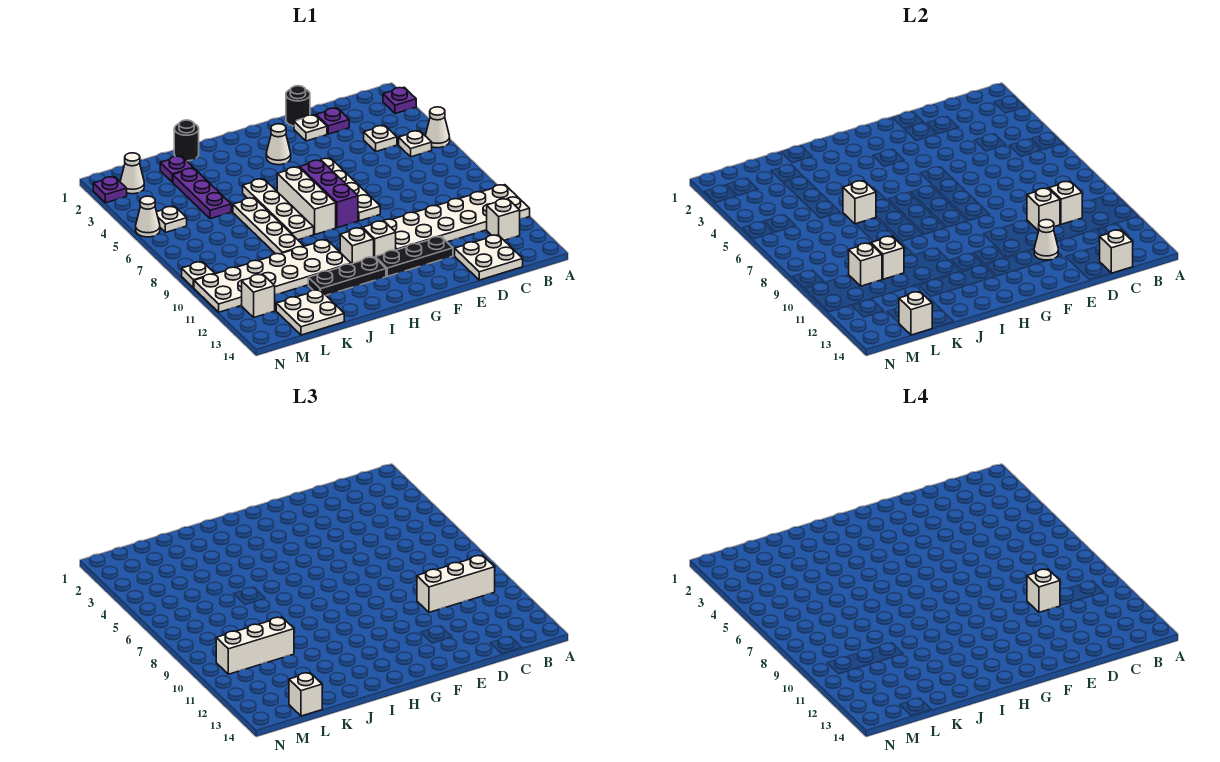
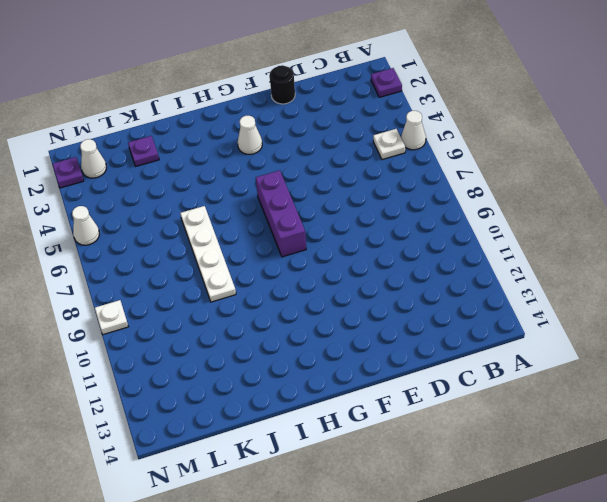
none -> white plate A10:F11 level 1
none -> white brick B12 level 1
none -> white plate C4 level 1
none -> white plate C13:D14 level 1

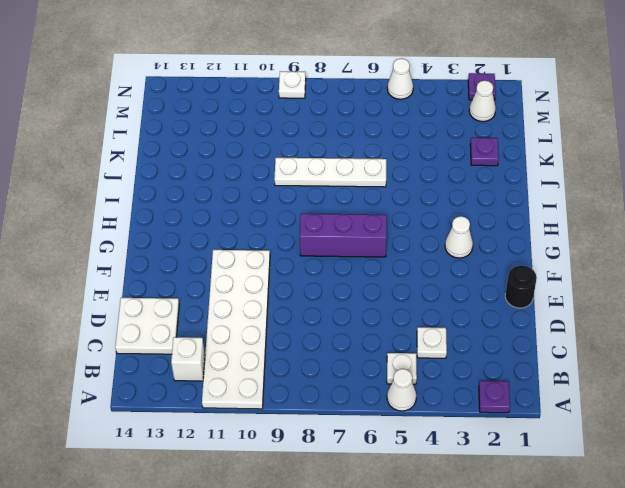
none -> purple plate D2 level 1
none -> white plate E2 level 1
none -> black plate E12:G12 level 1
none -> white plate F5:F8 level 1

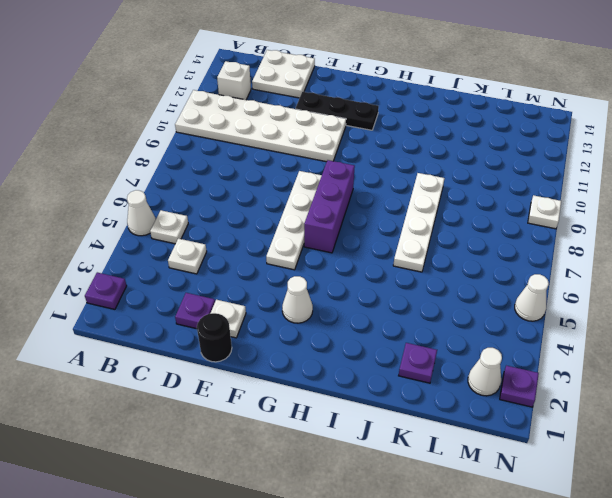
none -> white brick G11 level 1
none -> white brick H6:H8 level 1
none -> white brick H11 level 1
none -> black plate H12:J12 level 1

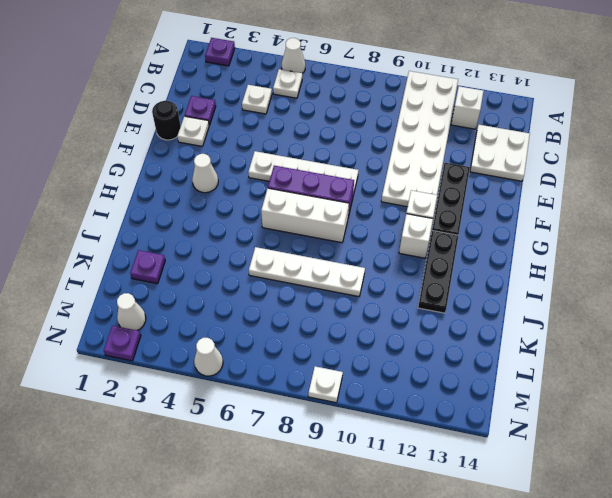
none -> white plate I5:I8 level 1
none -> white plate I10:N11 level 1
none -> black round brick J1 level 1
none -> purple plate K3:K5 level 1

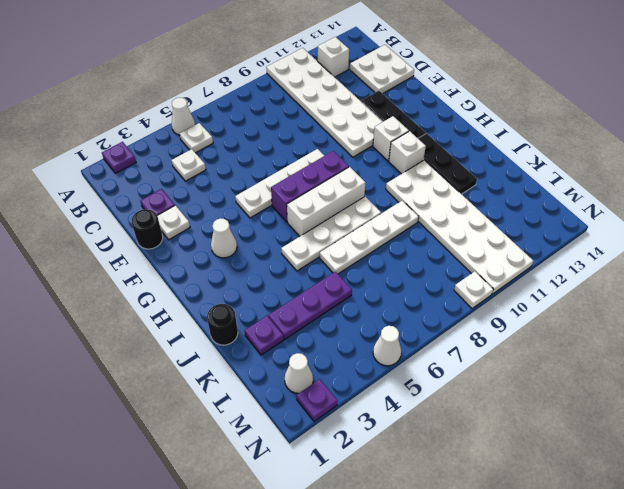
none -> white plate K13:L14 level 1
none -> white plate M5 level 1
none -> white brick M12 level 1
none -> white brick C10 level 2

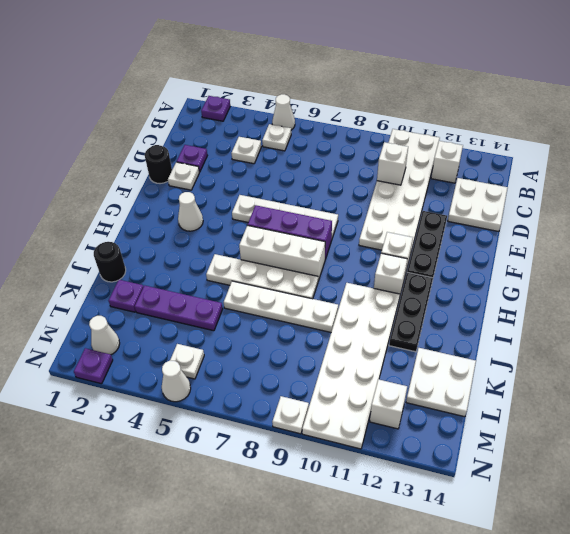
none -> white brick C14 level 2
none -> white brick D10 level 2
none -> white cone E12 level 2
none -> white brick J6 level 2

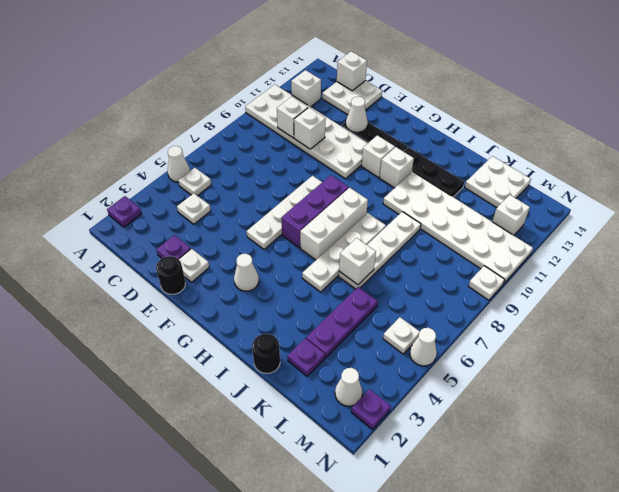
none -> white brick K10 level 2
none -> white brick L10 level 2
none -> white brick L14 level 2
none -> white brick B10:D10 level 3

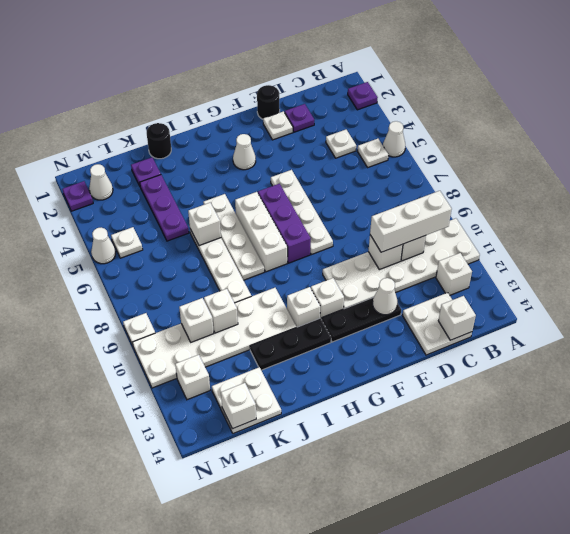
none -> white brick K10:M10 level 3
none -> white brick L14 level 3
none -> white brick D10 level 4

